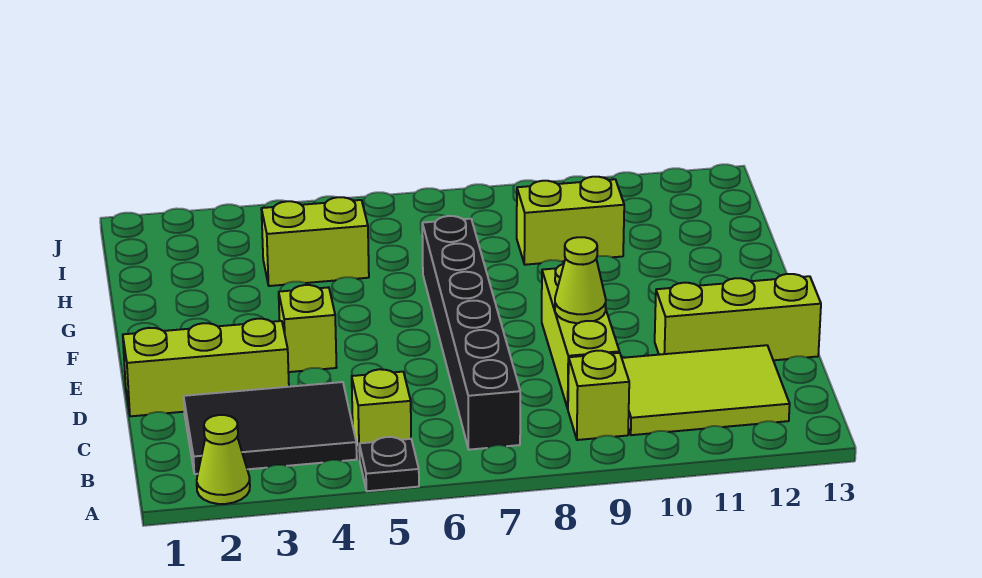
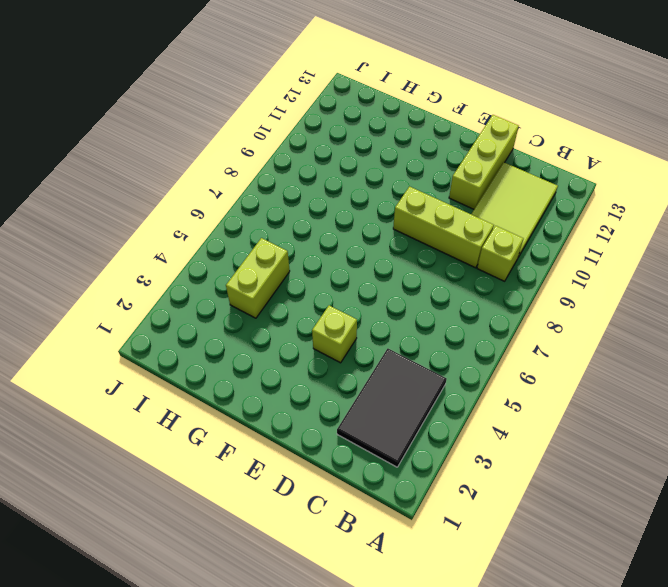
none -> lime cone A2 level 1
none -> black plate A5 level 1
none -> lime brick B5 level 1

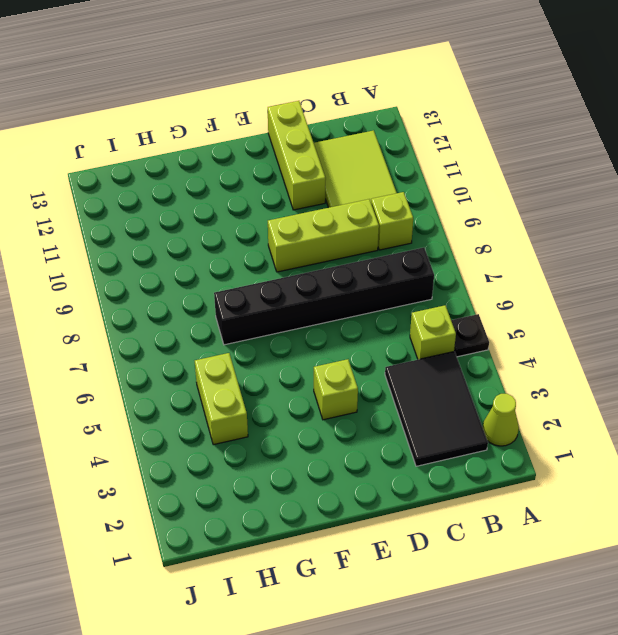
none -> lime brick D1:D3 level 1
none -> lime brick H9:H10 level 1
none -> lime cone D9 level 2

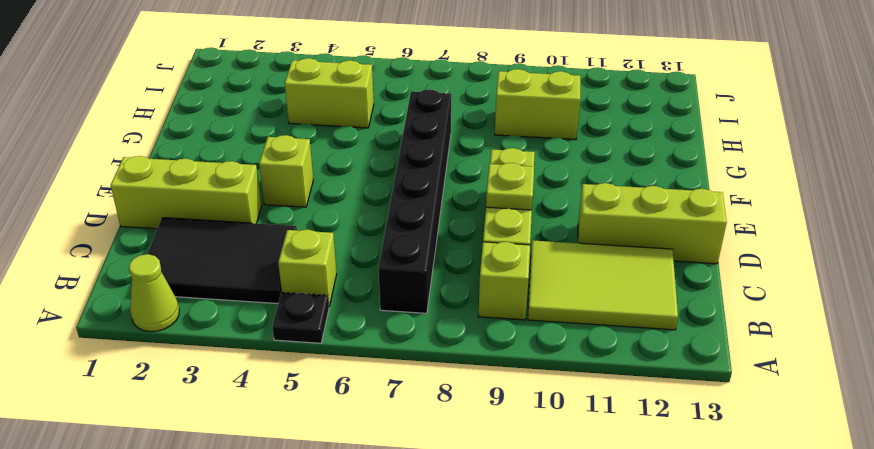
lime plate D9 level 2 -> lime cone D9 level 2

